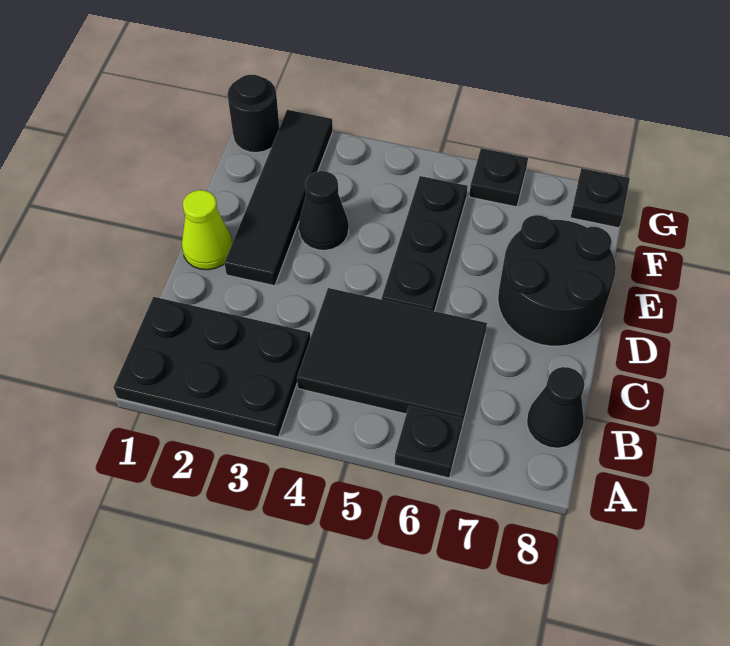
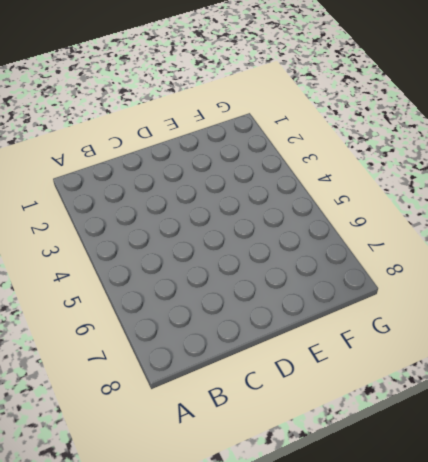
none -> black plate A1:B3 level 1
none -> black plate A6 level 1
none -> black tile B4:C6 level 1

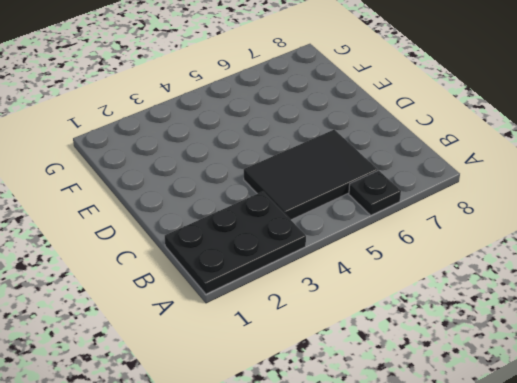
none -> black cone B8 level 1
none -> lime cone D1 level 1
none -> black tile D2:G2 level 1

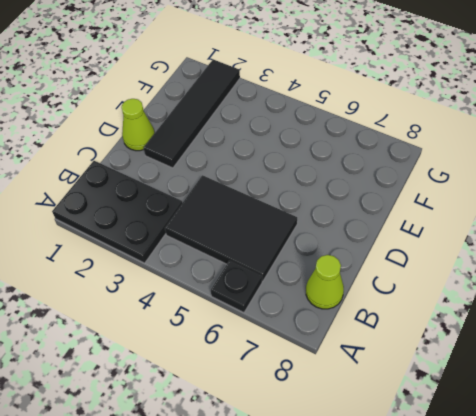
lime cone B8 level 1 -> black cone B8 level 1
none -> black plate D5:F5 level 1
none -> black round brick D7:E8 level 1
none -> black cone E3 level 1

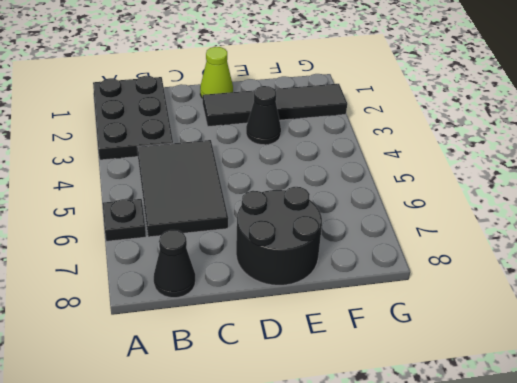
none -> black plate D5:F5 level 1
none -> black round brick G1 level 1
none -> black plate G6 level 1

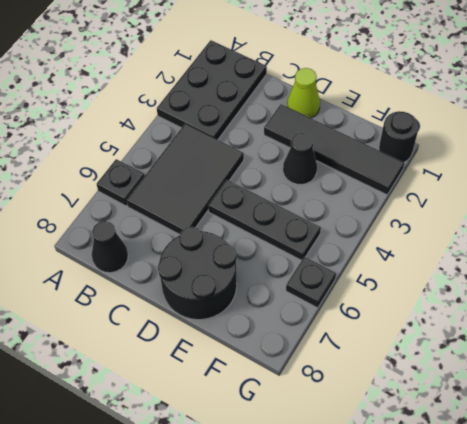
none -> black plate G8 level 1

